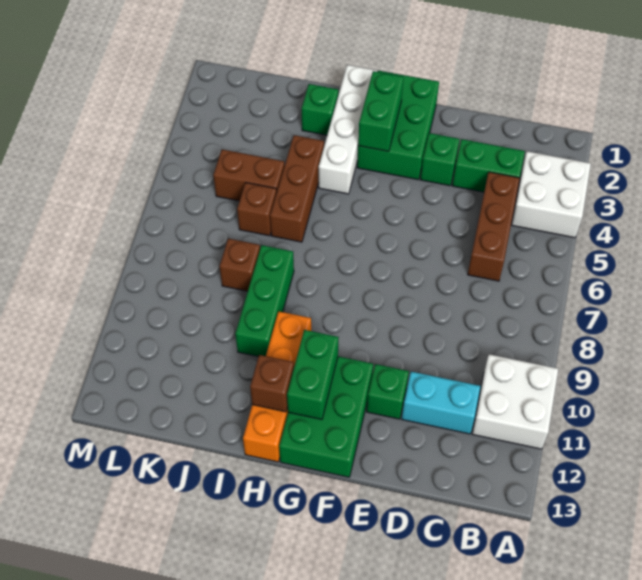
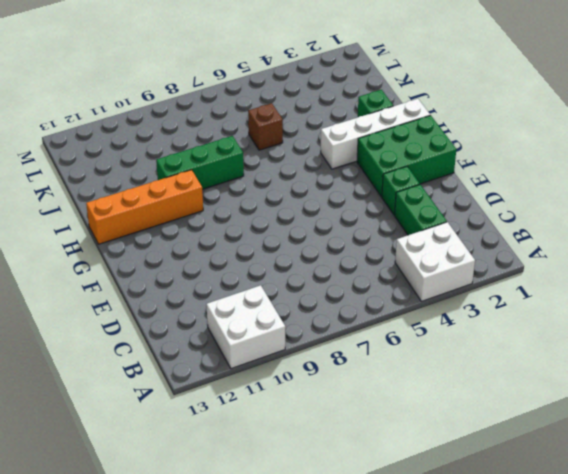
none -> brown brick C4:C6 level 1
none -> cyan brick C11:D11 level 1
none -> green brick E11 level 1

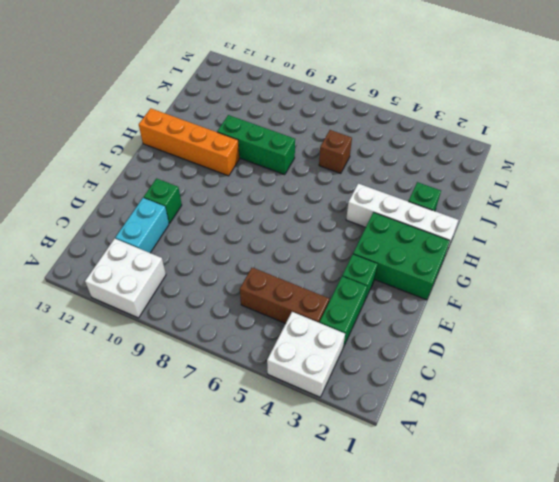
none -> green brick F11:G13 level 1
none -> brown brick I4:I6 level 1
none -> brown brick J5:K5 level 1

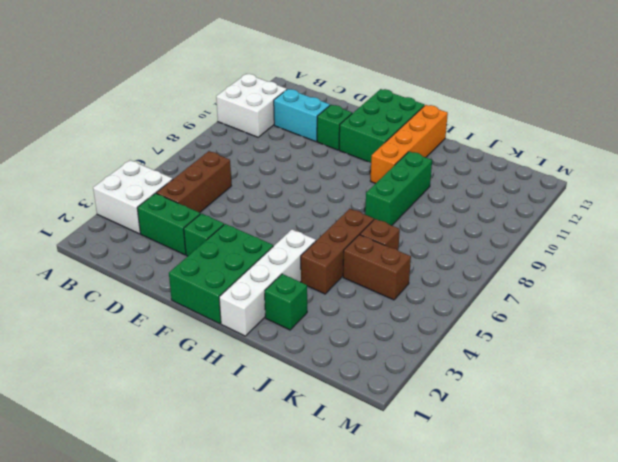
none -> brown brick J8 level 1
none -> green brick G2:G3 level 2
none -> green brick G11:G12 level 2

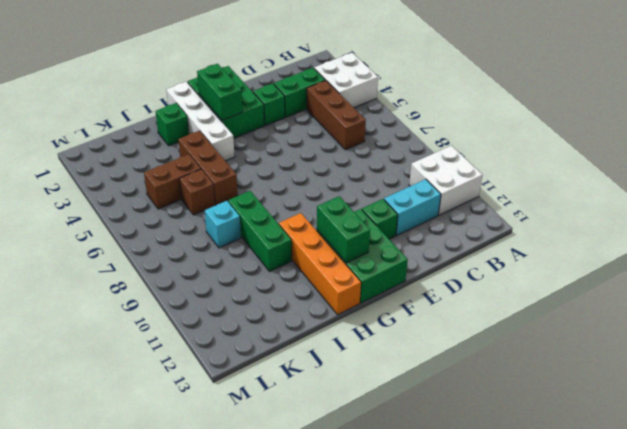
cyan brick J8 level 1 -> brown brick J8 level 1
none -> brown brick H12 level 2

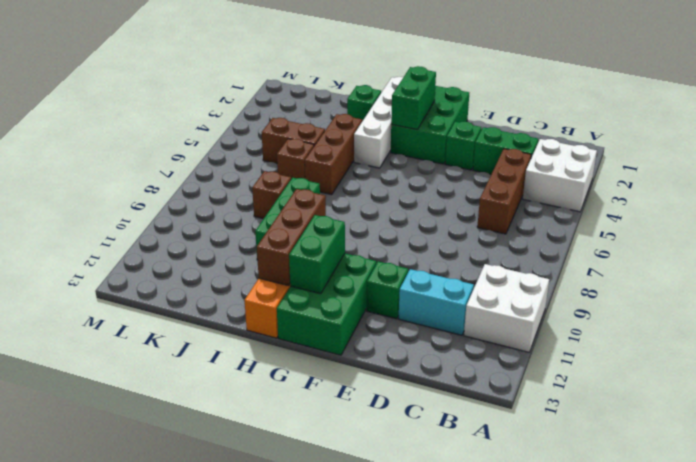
brown brick H10:H12 level 2 -> brown brick H12 level 2

